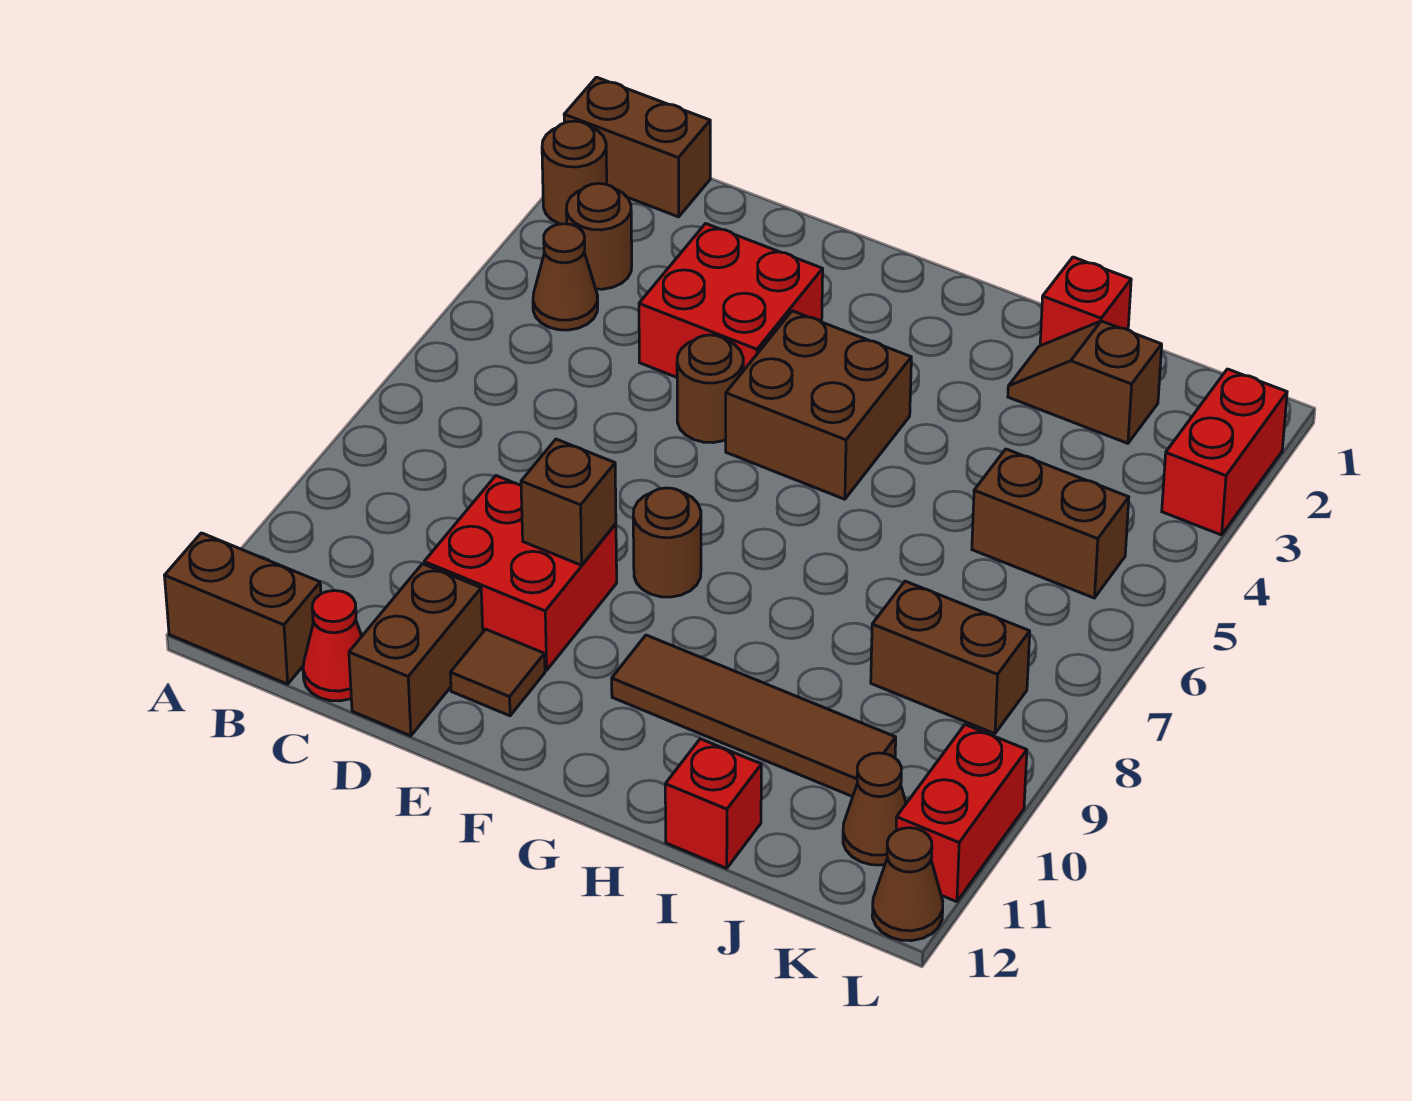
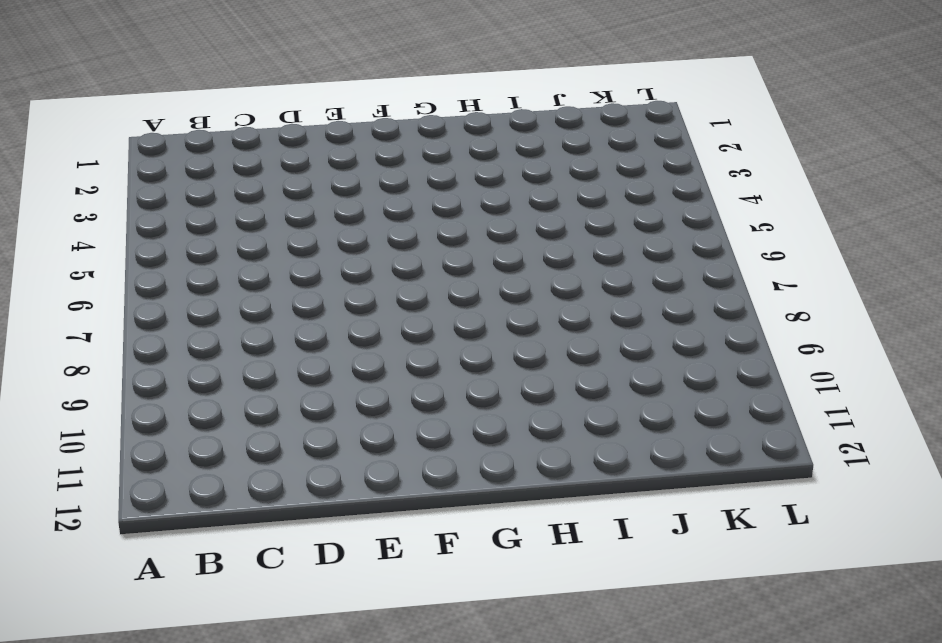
none -> brown brick A1:B1 level 1
none -> brown round brick A2 level 1
none -> brown brick A12:B12 level 1

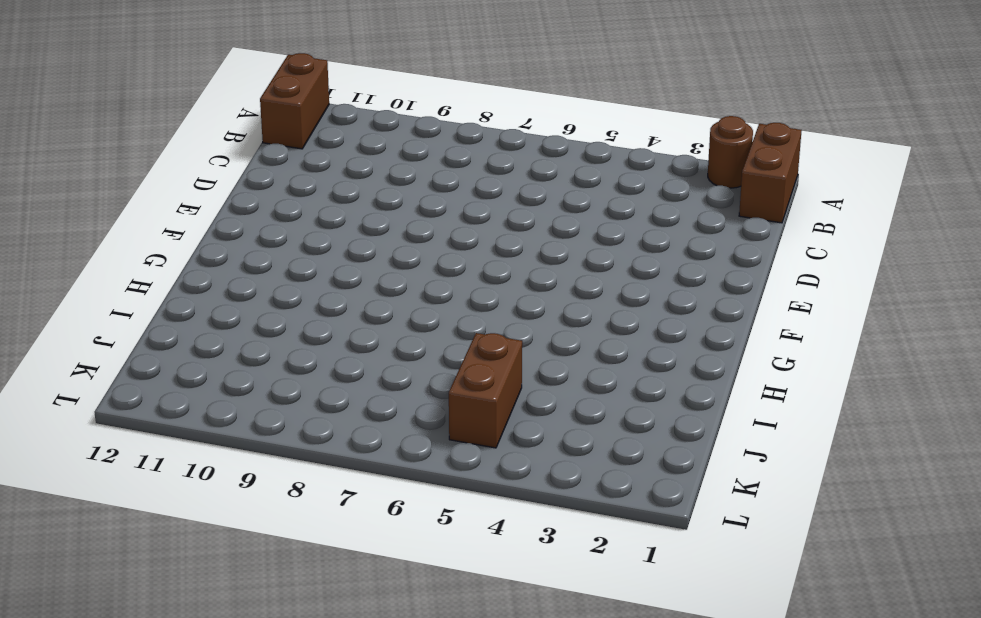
none -> brown round brick B3 level 1
none -> brown cone B4 level 1
none -> red cone C12 level 1

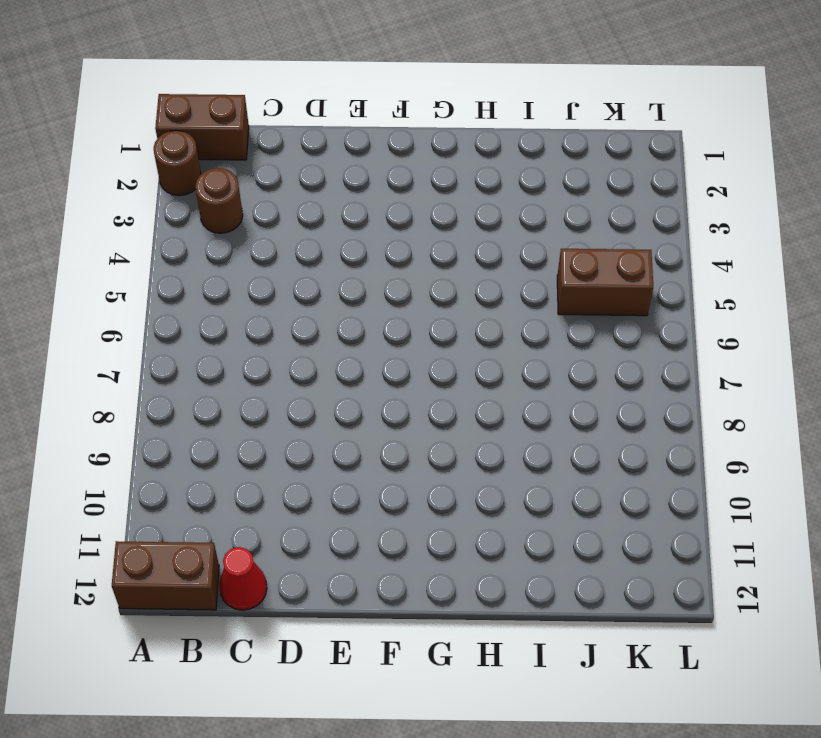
none -> brown cone B4 level 1
none -> red brick D3:E4 level 1
none -> red brick D9:E10 level 1

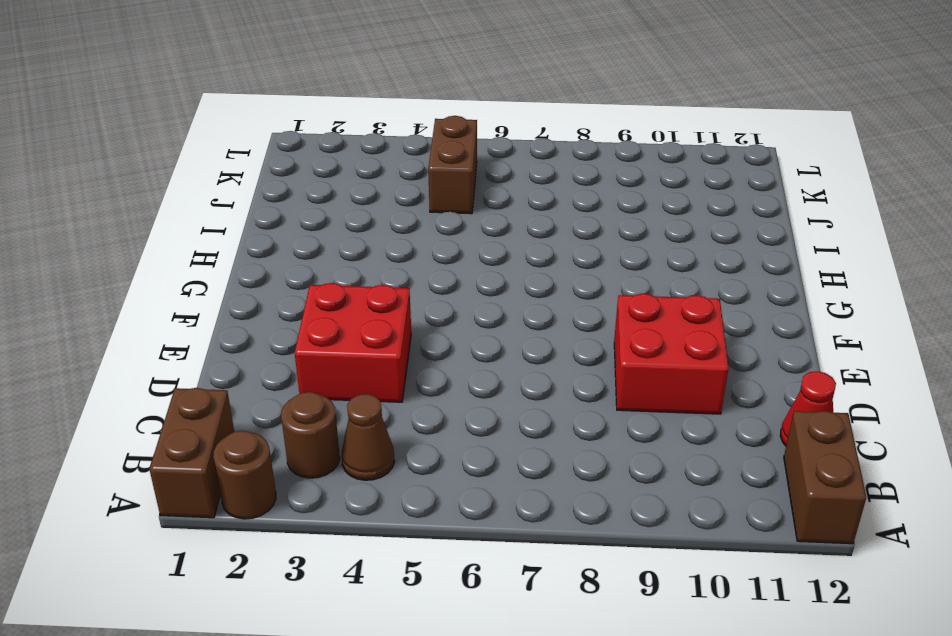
none -> brown brick D11:D12 level 1
none -> brown round brick E5 level 1
none -> brown tile E11 level 1

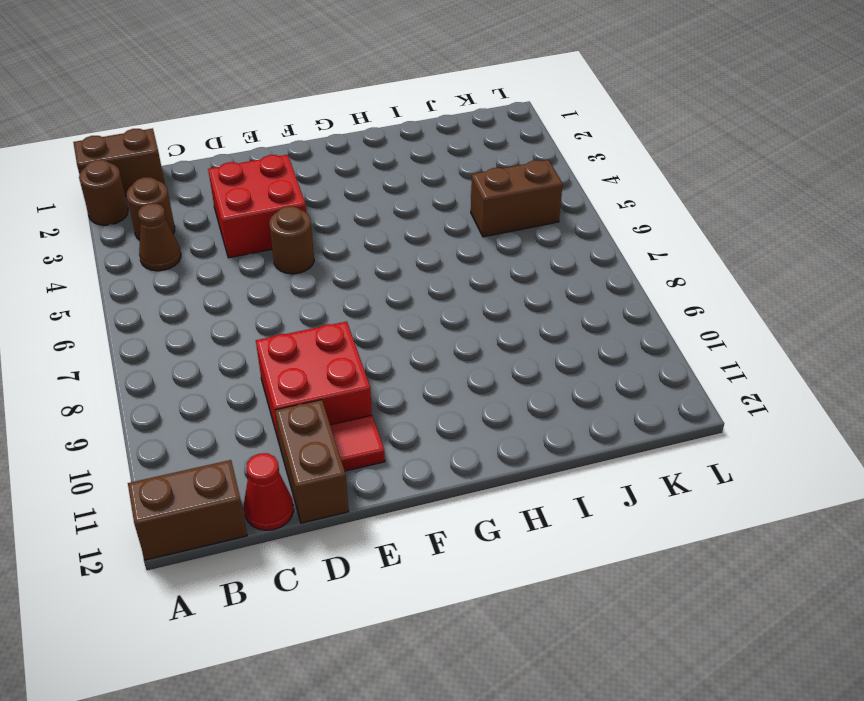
red tile E11 level 1 -> brown tile E11 level 1
none -> brown brick F4:G5 level 1
none -> brown round brick F8 level 1
none -> brown tile G10:J10 level 1

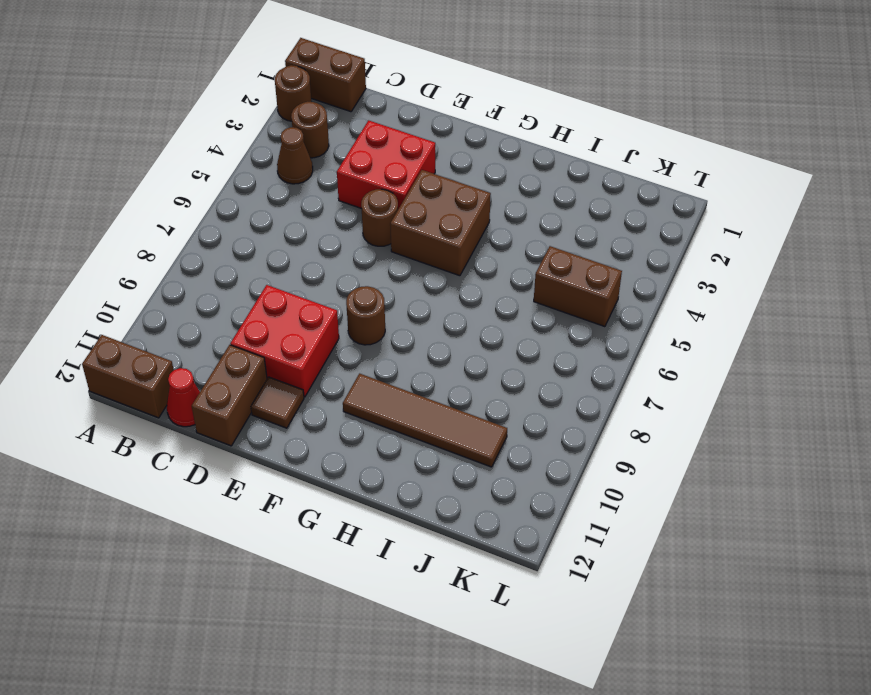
none -> red brick I1 level 1
none -> brown slope I2:J2 level 1 top J
none -> red brick I12 level 1

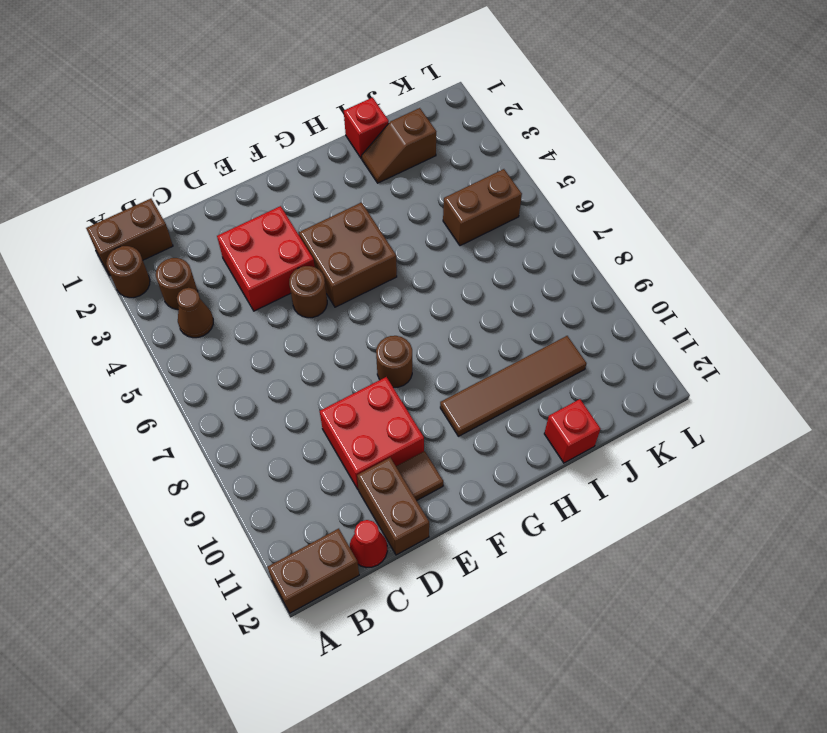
none -> brown brick J8:K8 level 1
none -> brown cone K11 level 1
none -> red brick L2:L3 level 1

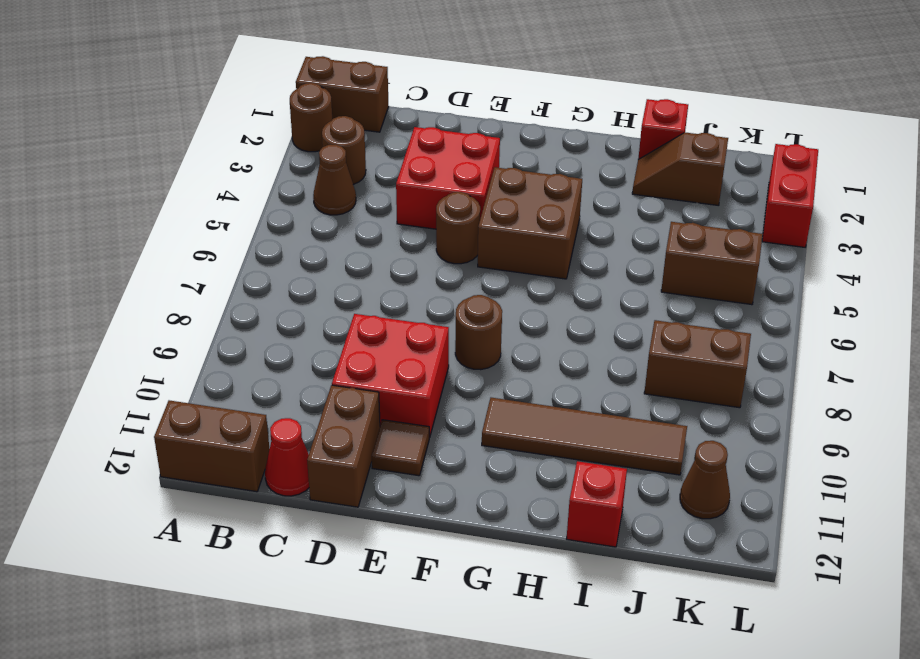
none -> red brick L10:L11 level 1
none -> brown cone L12 level 1
none -> brown brick E9 level 2

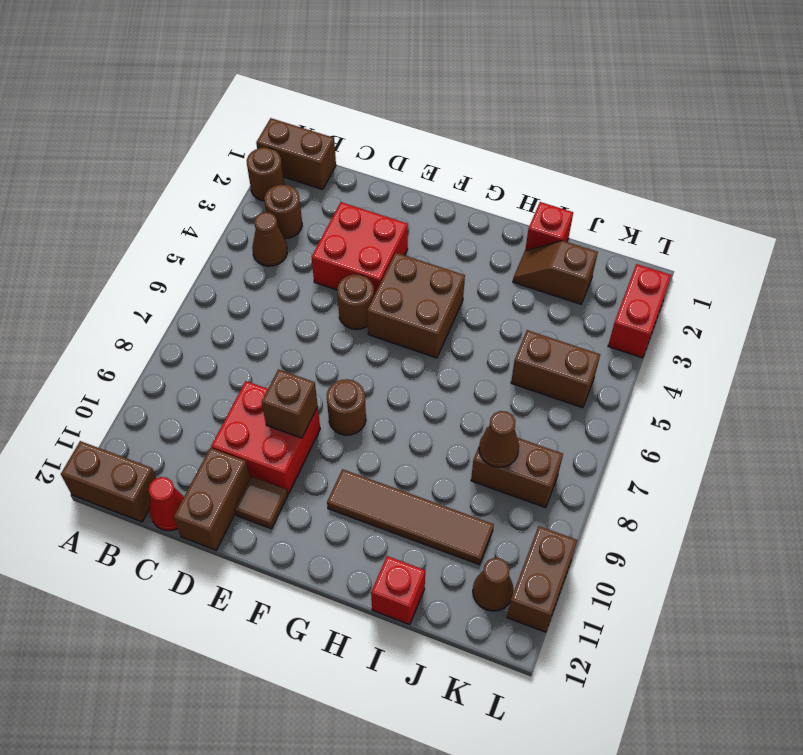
brown cone J8 level 2 -> brown cone L12 level 1
brown brick L10:L11 level 1 -> red brick L10:L11 level 1

